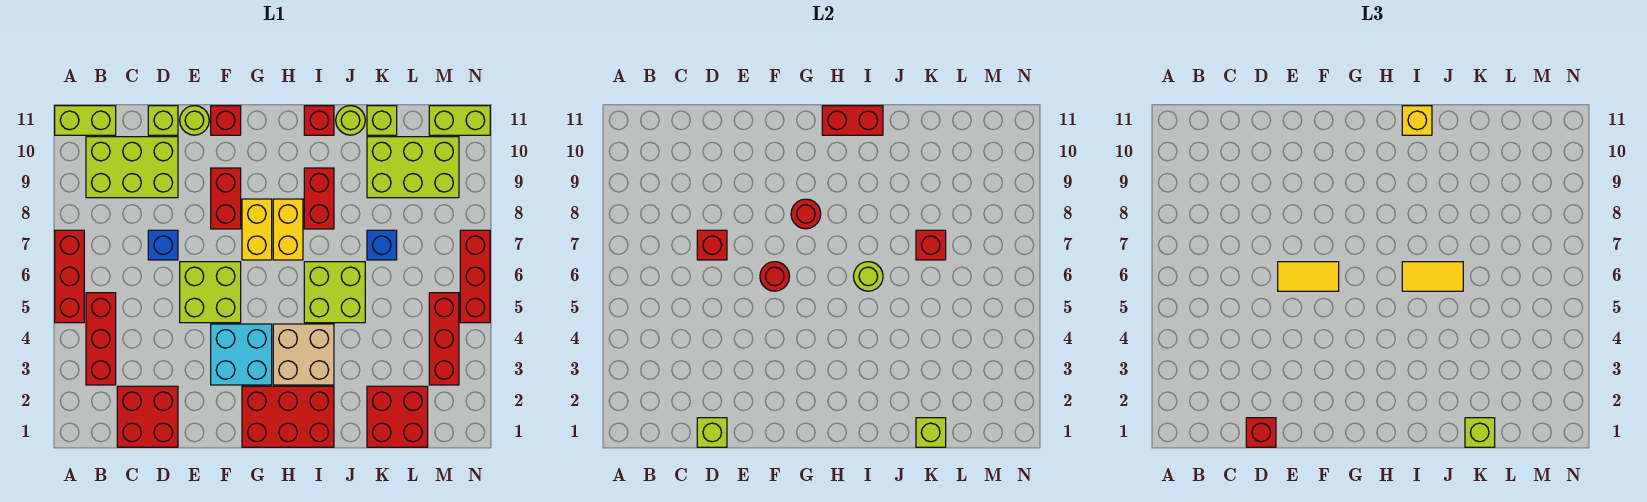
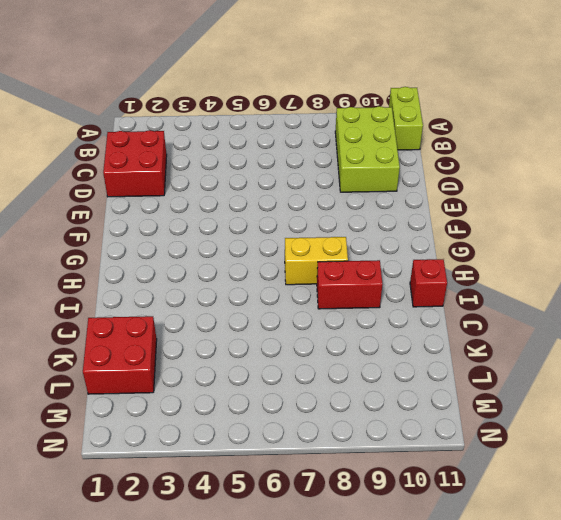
none -> red brick A5:A7 level 1
none -> red brick B3:B5 level 1
none -> blue brick D7 level 1
none -> lime brick D11 level 1

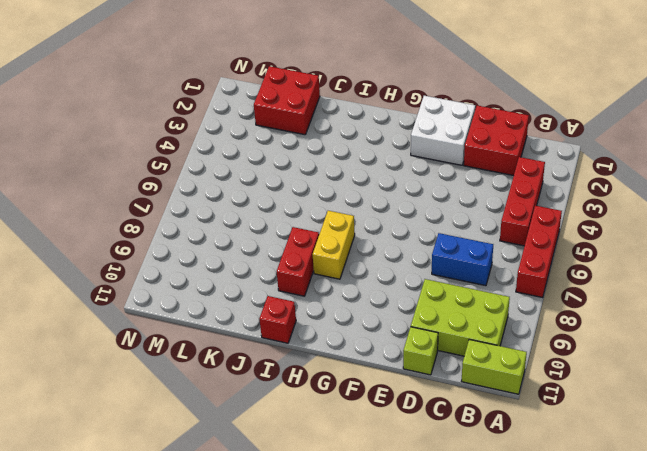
blue brick C7:D7 level 1 -> blue brick D7 level 1
white brick E1:F2 level 1 -> none
none -> lime brick E5:F6 level 1
none -> lime round brick E11 level 1
none -> cyan brick F3:G4 level 1
none -> red brick F8:F9 level 1

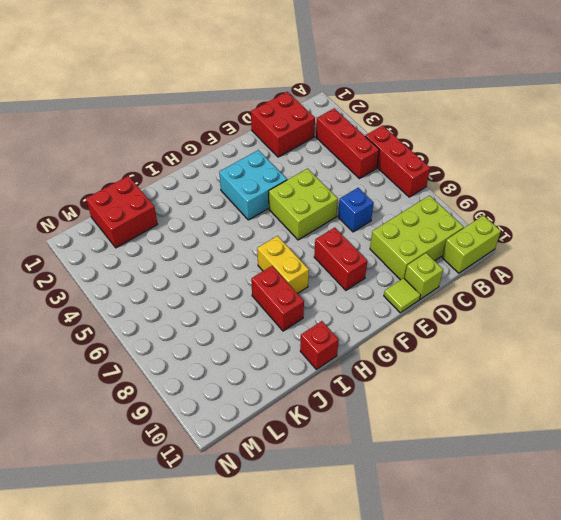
lime tile E11 level 1 -> lime round brick E11 level 1
none -> red brick F11 level 1
none -> red brick G1:I2 level 1
none -> yellow brick G7:G8 level 1
none -> tan brick H3:I4 level 1

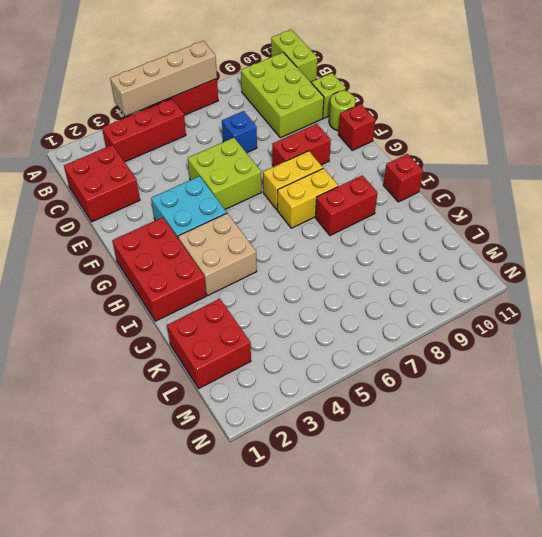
tan brick A4:A7 level 2 -> none
none -> lime brick I5:J6 level 1
none -> lime round brick J11 level 1
none -> blue brick K7 level 1
none -> lime brick K9:M10 level 1

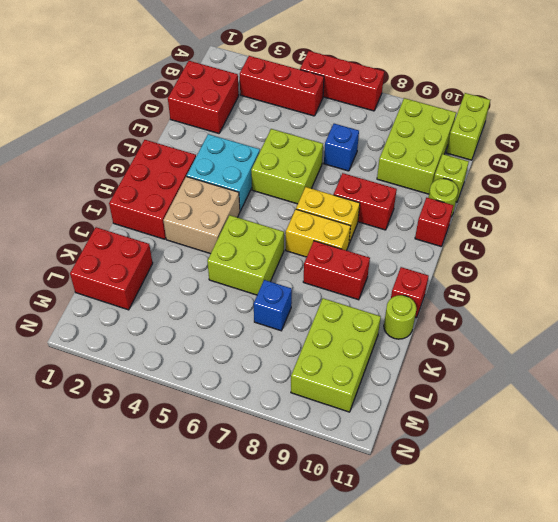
none -> lime brick K11 level 1
none -> red brick M3:M5 level 1
none -> lime brick M11:N11 level 1
none -> red brick N5:N7 level 1

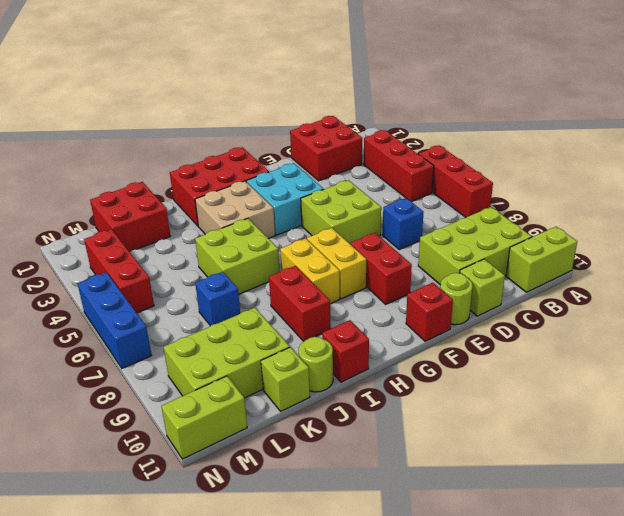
blue brick N5:N7 level 1 -> red brick N5:N7 level 1
none -> lime brick D1 level 2
none -> red brick D7 level 2
none -> red round brick F6 level 2
none -> red round brick G8 level 2

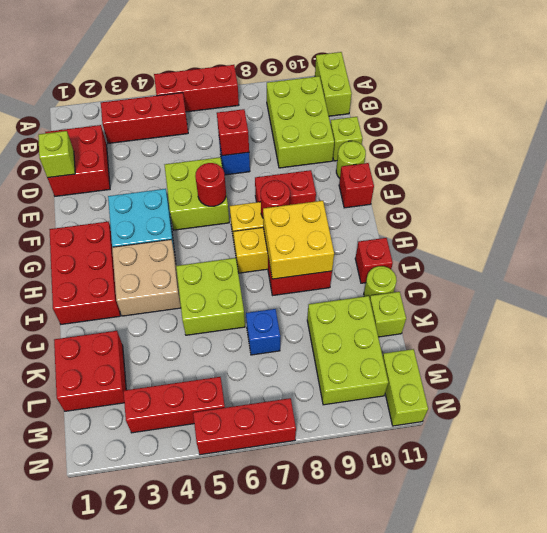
yellow brick H8:I9 level 2 -> none
none -> red brick H11:I11 level 2
none -> lime round brick I6 level 2
none -> lime brick K1 level 2
none -> red brick K7 level 2

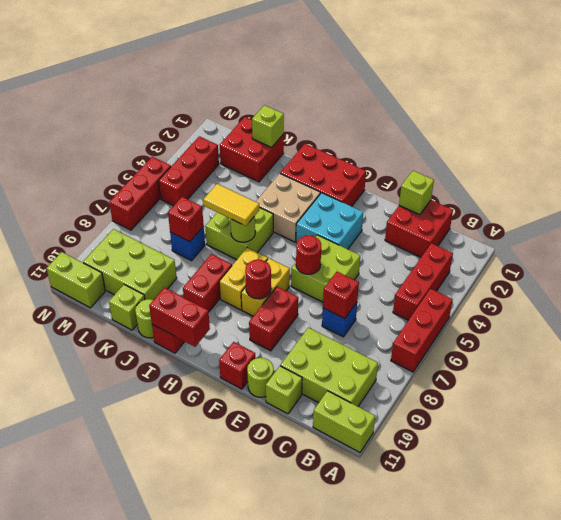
none -> red brick D1 level 3
none -> yellow tile E6:F6 level 3
none -> yellow brick I11 level 3
none -> lime brick K1 level 3

